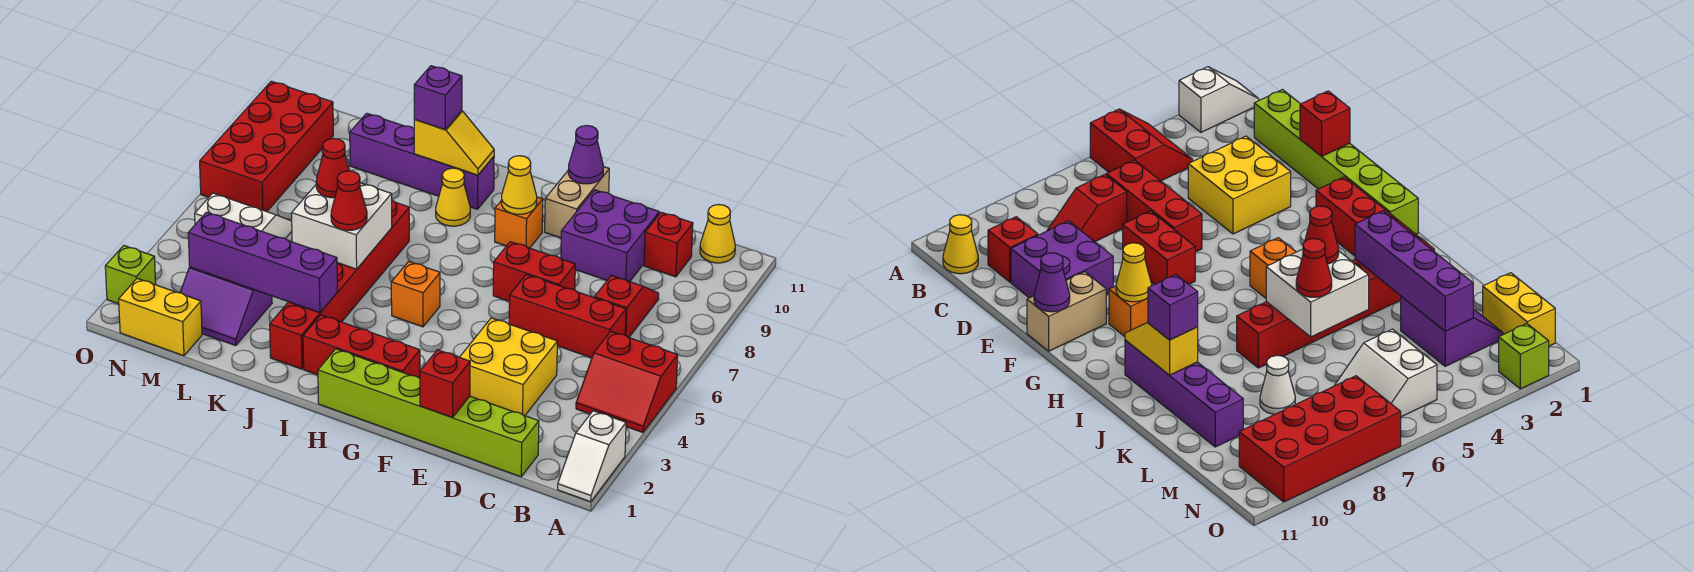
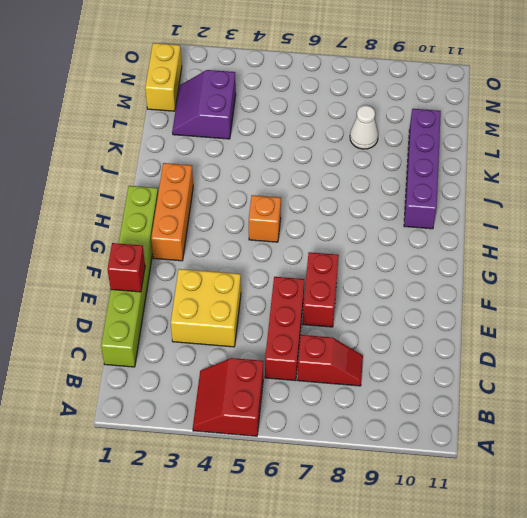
orange brick G2:I2 level 1 -> red brick G2:I2 level 1
none -> white slope A1:A2 level 1 top 2
none -> yellow cone B11 level 1
none -> red brick C10 level 1
none -> purple brick D9:E10 level 1

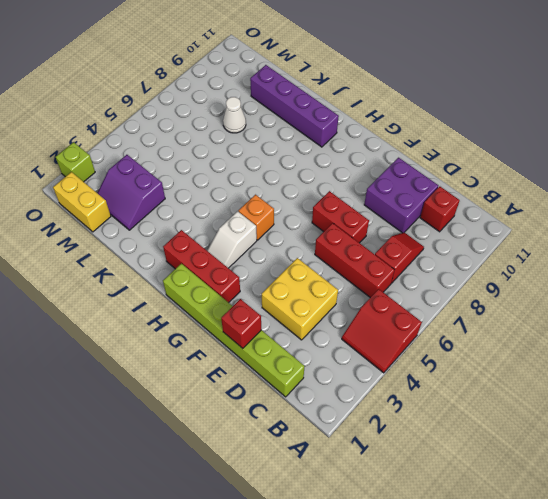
white slope H3:H4 level 1 top 4 -> white slope A1:A2 level 1 top 2
none -> yellow cone B11 level 1
none -> tan brick F10:F11 level 1
none -> orange brick G9 level 1
none -> yellow cone I9 level 1

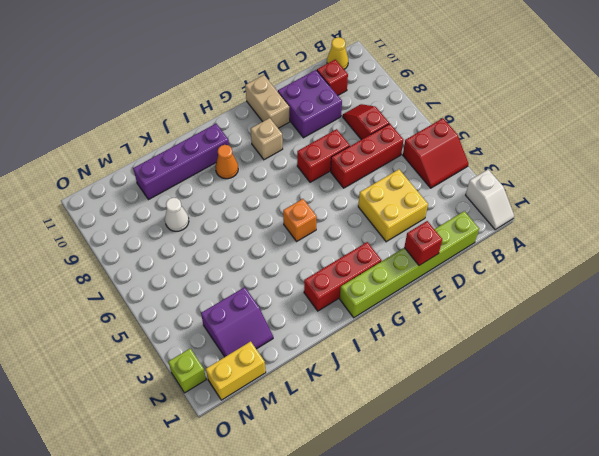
tan brick G9 level 1 -> orange brick G9 level 1
orange cone I9 level 1 -> yellow cone I9 level 1
none -> red brick J2:J7 level 1
none -> white slope M5:N6 level 1 top 5
none -> red brick N7:O10 level 1
none -> purple cone F11 level 2

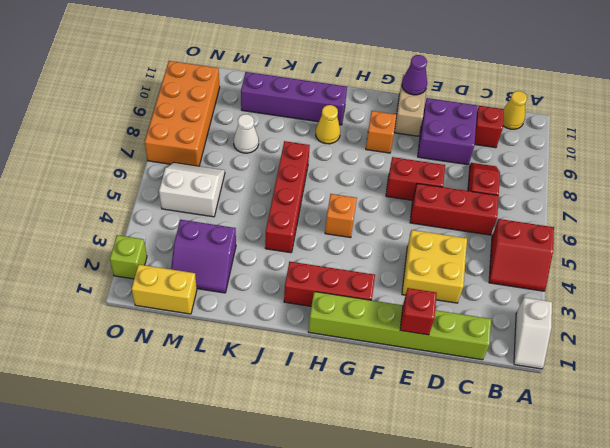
red brick J4:J7 level 1 -> red brick J2:J7 level 1
orange brick N7:O10 level 1 -> red brick N7:O10 level 1
none -> yellow cone G9 level 2
none -> yellow slope I10:J10 level 2 top J
none -> purple brick J3:M3 level 2
none -> white brick J5:K6 level 2

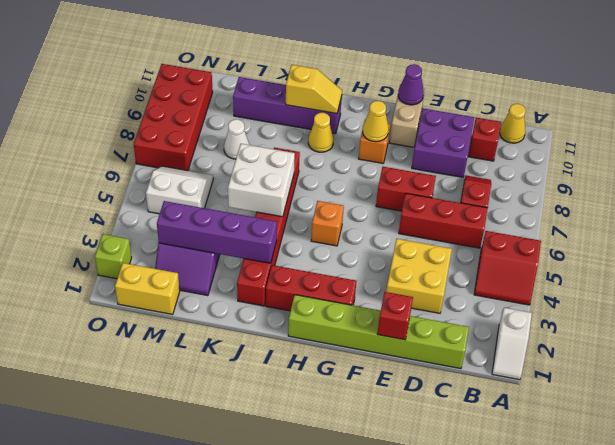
none -> red cone J5 level 3
none -> purple brick J10 level 3
none -> red cone K6 level 3

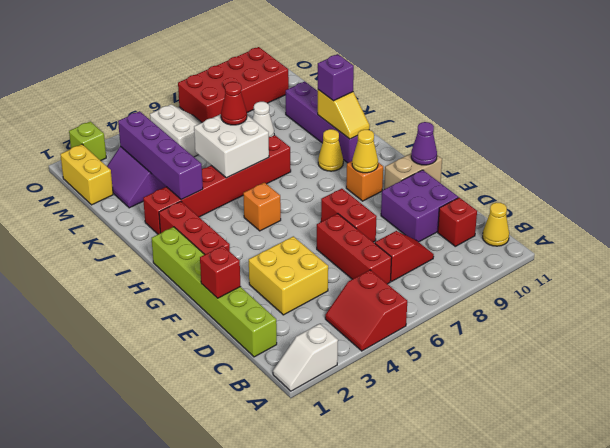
none -> red cone J5 level 3

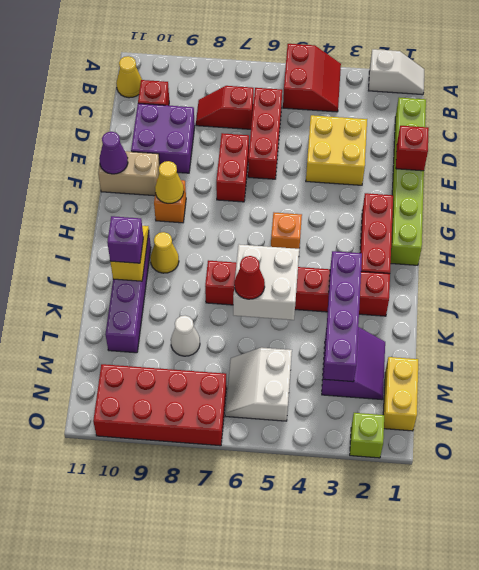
none -> red cone J5 level 3

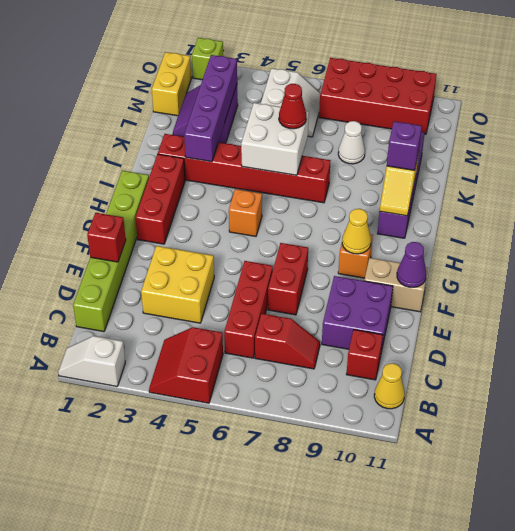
none -> yellow cone I9 level 1
none -> red cone J5 level 3

